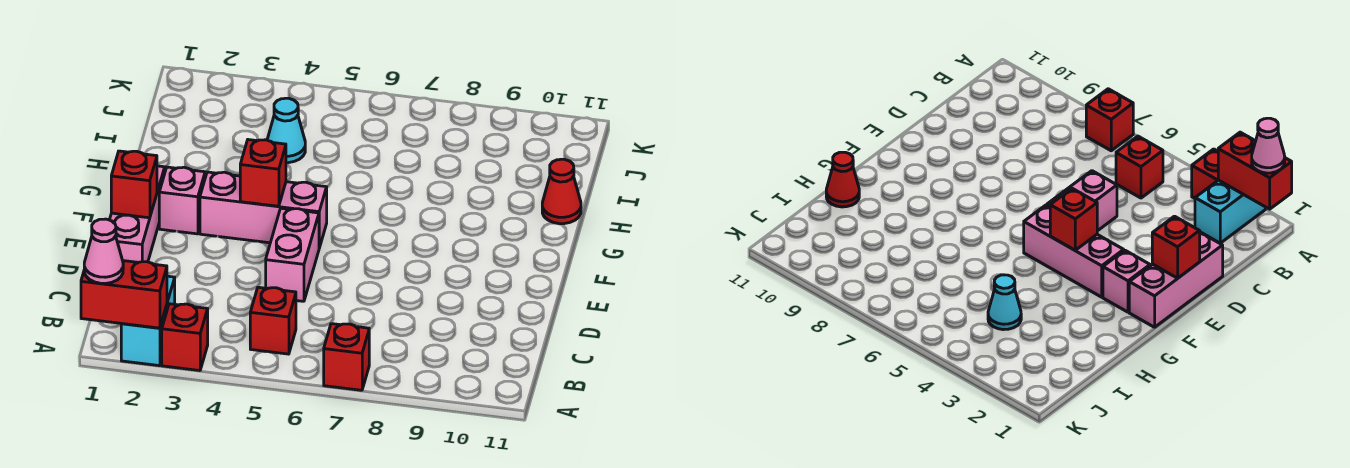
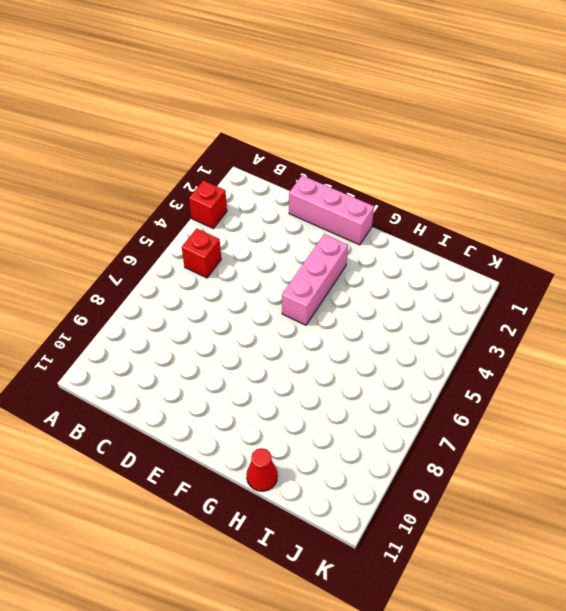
none -> cyan brick A2:B2 level 1
none -> red brick A7 level 1
none -> pink brick D5:E5 level 1

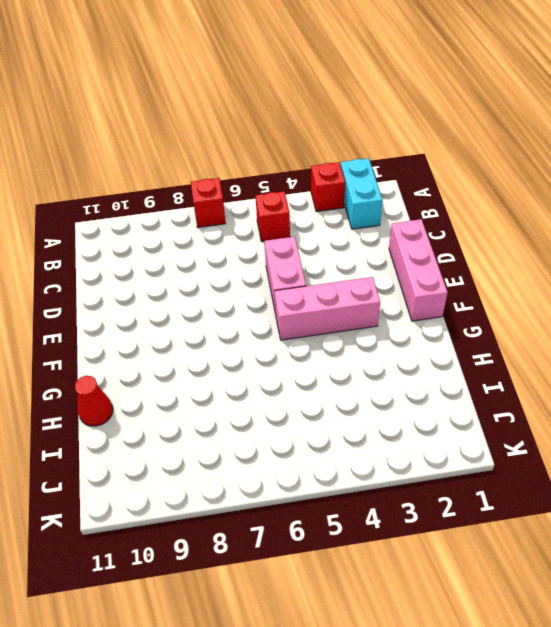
none -> pink brick F2 level 1
none -> cyan cone I4 level 1
none -> red brick A1:A2 level 2

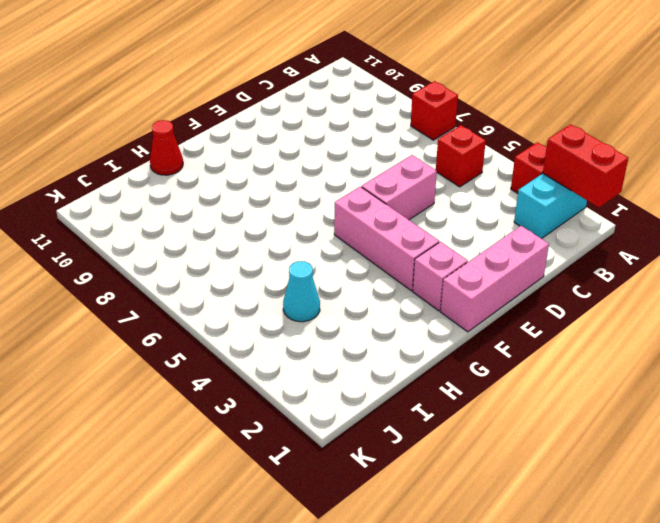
none -> red brick E1 level 2
none -> red brick F4 level 2
none -> pink cone A1 level 3

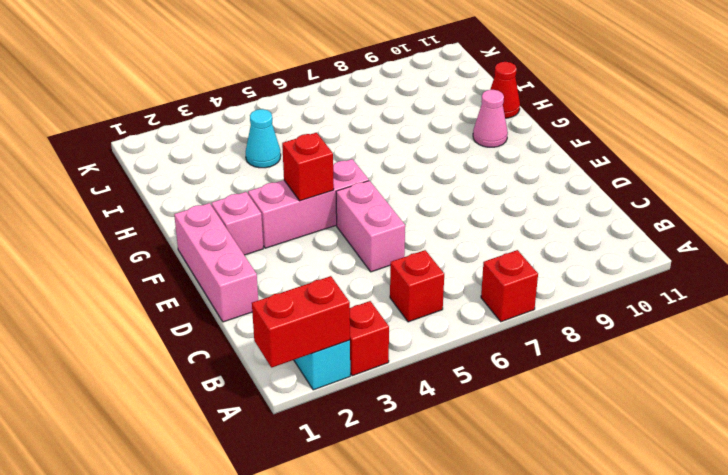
pink cone G10 level 1 -> pink cone A1 level 3
none -> red brick E1 level 2

